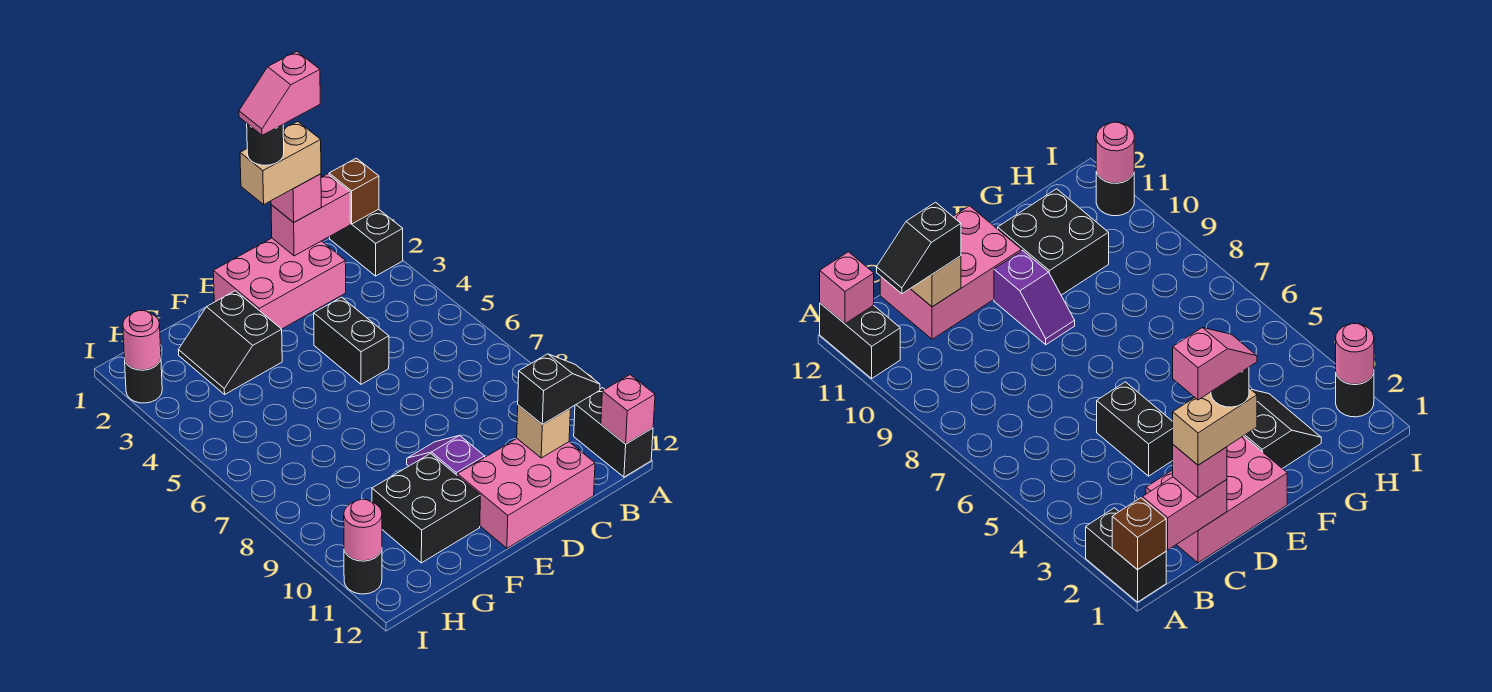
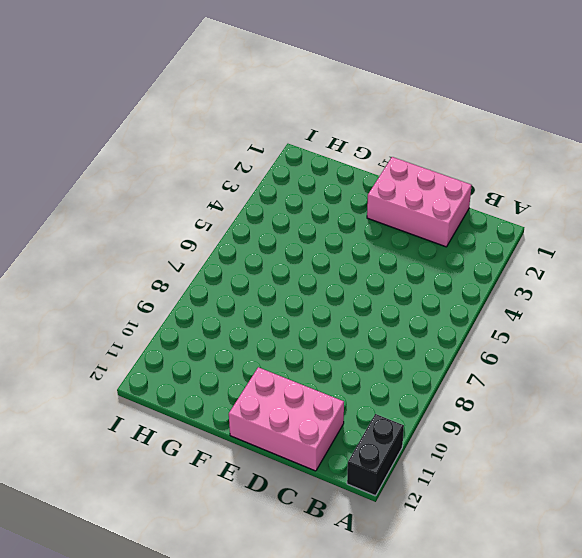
none -> black brick A1:A2 level 1
none -> black brick D4:D5 level 1
none -> purple slope E9:E10 level 1 top 10

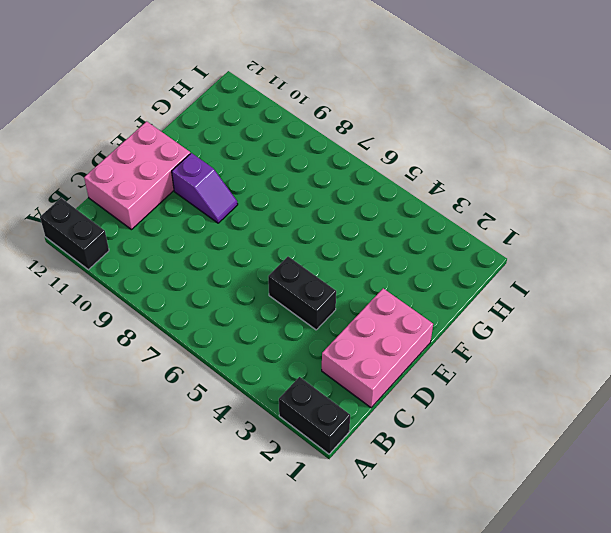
none -> black slope F2:G3 level 1 top F
none -> black brick F10:G11 level 1
none -> black round brick I2 level 1

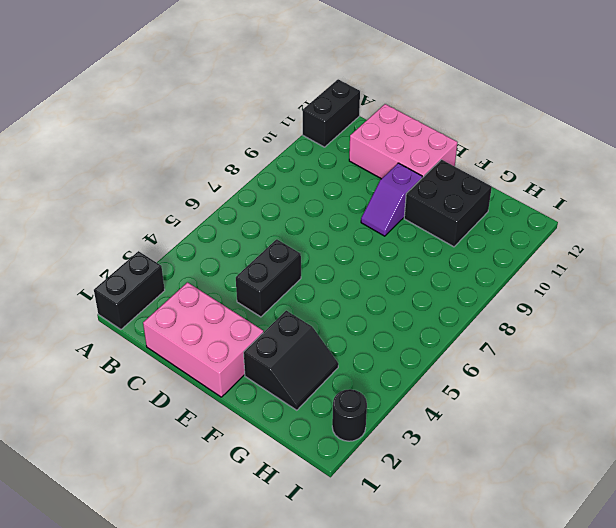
none -> black round brick I11 level 1
none -> brown brick A1 level 2
none -> pink brick A12 level 2

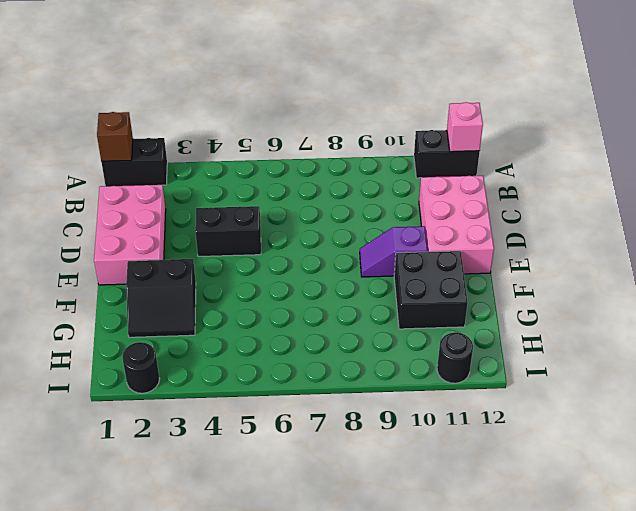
none -> pink brick B1:C1 level 2
none -> tan brick C11 level 2
none -> pink round brick I2 level 2

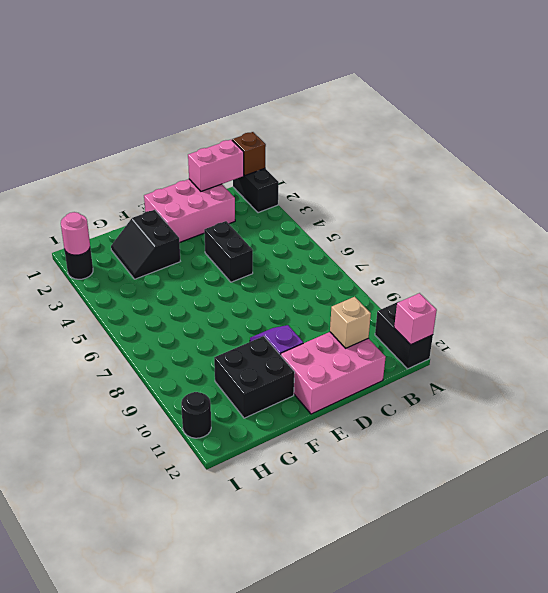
none -> pink round brick I11 level 2
none -> black slope B11:C11 level 3 top C
none -> pink brick C1 level 3

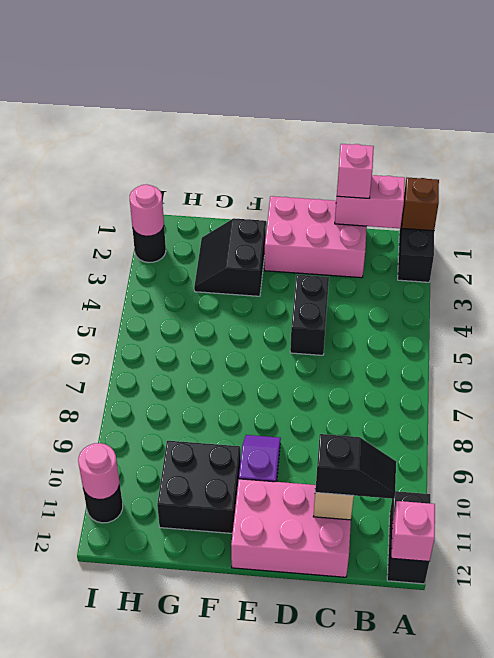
none -> tan brick C1:D1 level 4
none -> black round brick D1 level 5
none -> pink slope C1:D1 level 6 top C

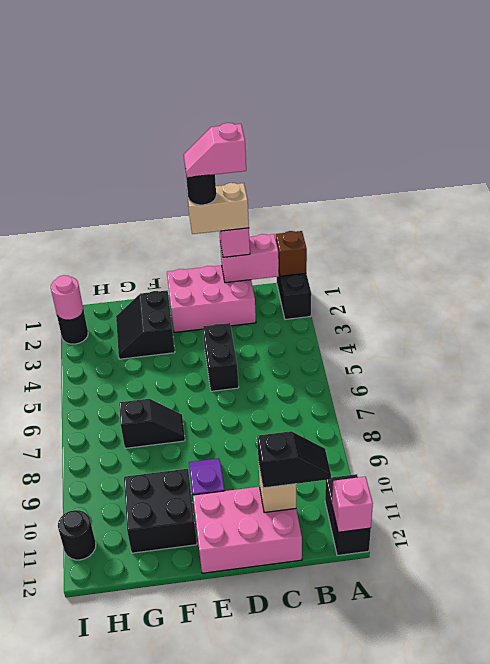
black slope F7:G7 level 1 top G -> none
none -> pink round brick I11 level 2

